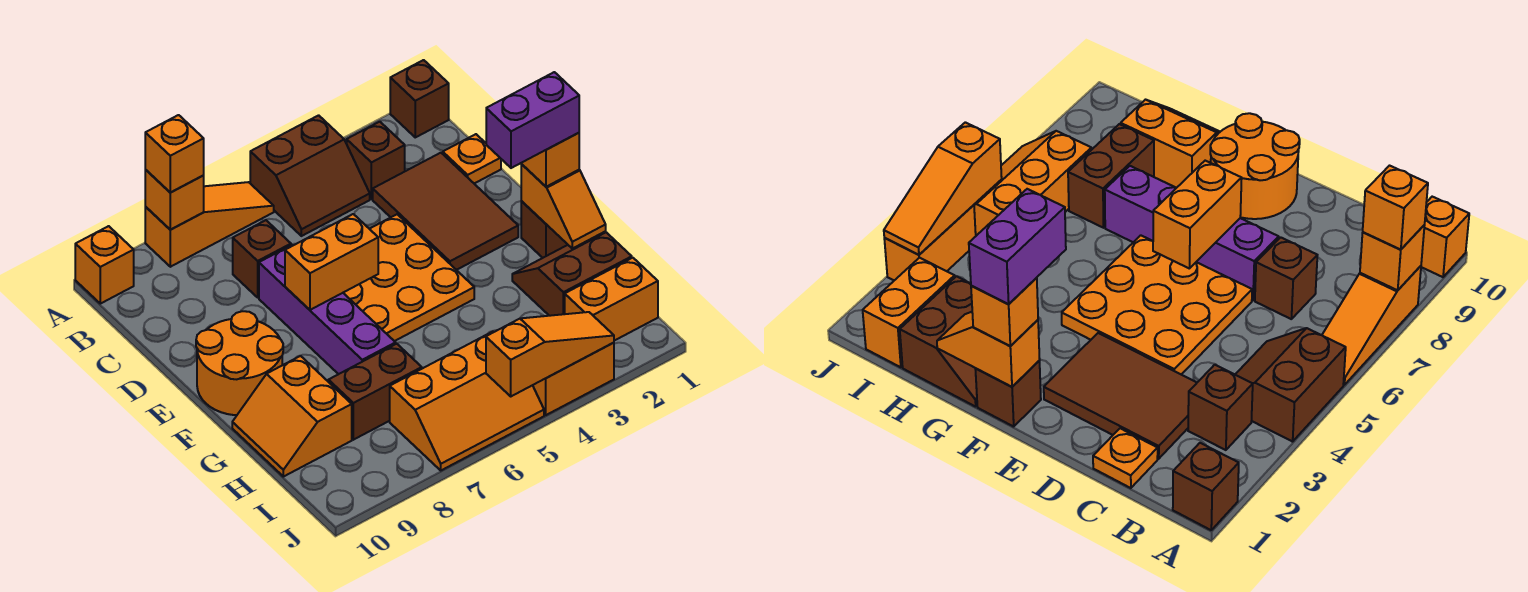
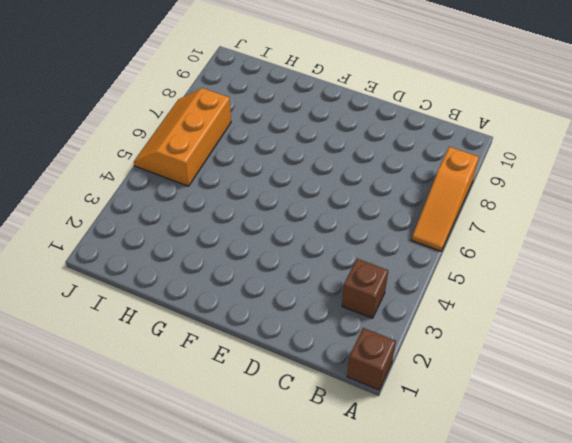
none -> brown slope A4:B5 level 1 top A
none -> orange brick A10 level 1
none -> orange plate C1 level 1

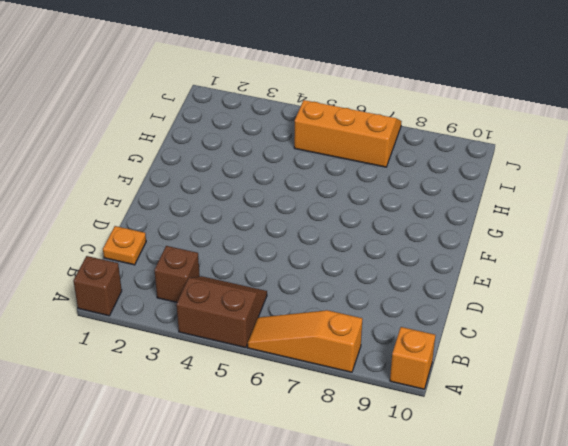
none -> brown tile C2:E3 level 1
none -> brown brick C7 level 1
none -> orange plate D4:F6 level 1

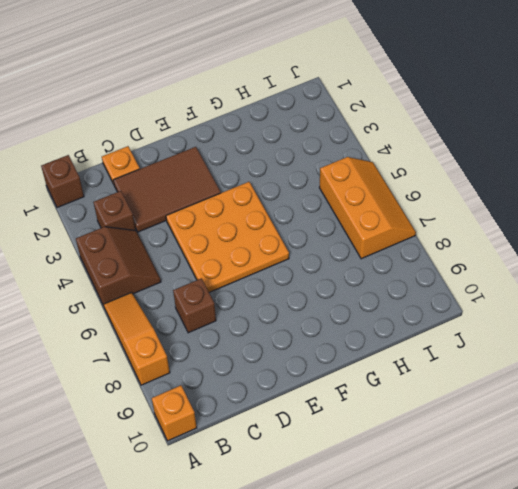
none -> purple brick D7:G7 level 1
none -> orange round brick E9:F10 level 1
none -> brown brick F1 level 1

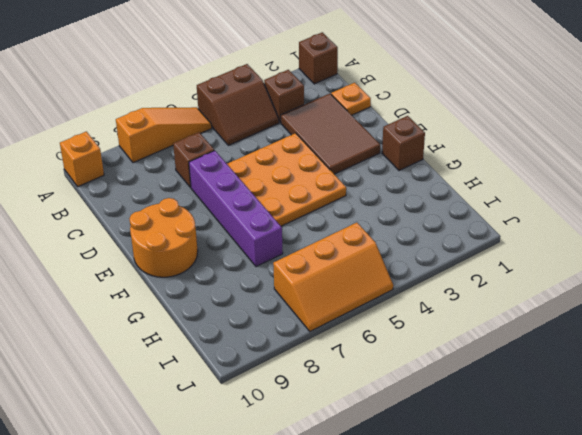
none -> brown slope G1:H2 level 1 top H
none -> orange slope G9:H10 level 1 top 9
none -> brown brick H7:H8 level 1

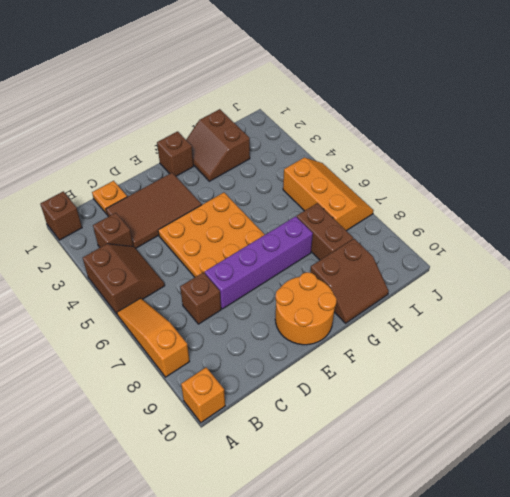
brown slope G9:H10 level 1 top 9 -> orange slope G9:H10 level 1 top 9
none -> orange brick I1:I2 level 1
none -> orange brick J3:J4 level 1
none -> orange brick A8 level 2

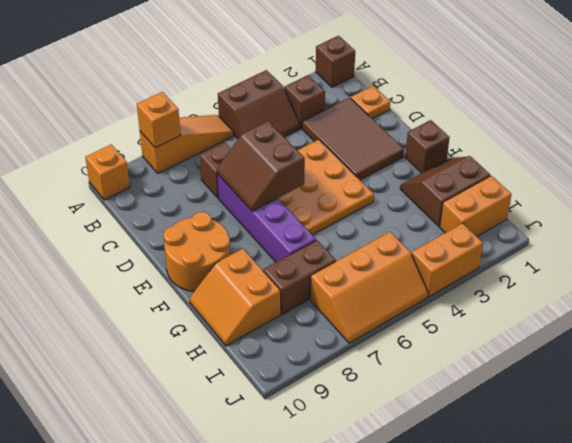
brown slope D6:E7 level 2 top 6 -> orange brick E6:E7 level 2
none -> orange slope F1:G1 level 2 top F
none -> orange slope J3:J5 level 2 top 5
none -> orange brick A8 level 3

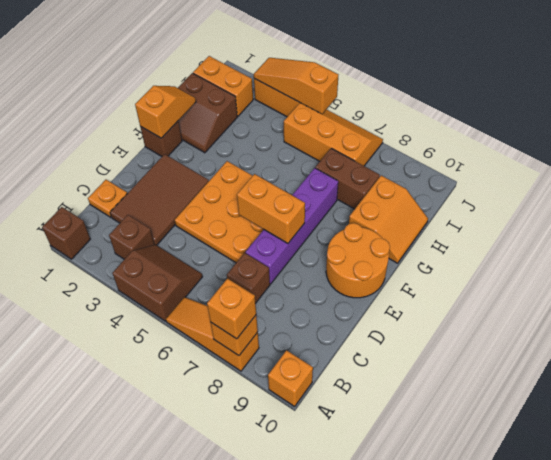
none -> orange brick F1 level 3
none -> purple brick F1:F2 level 4

